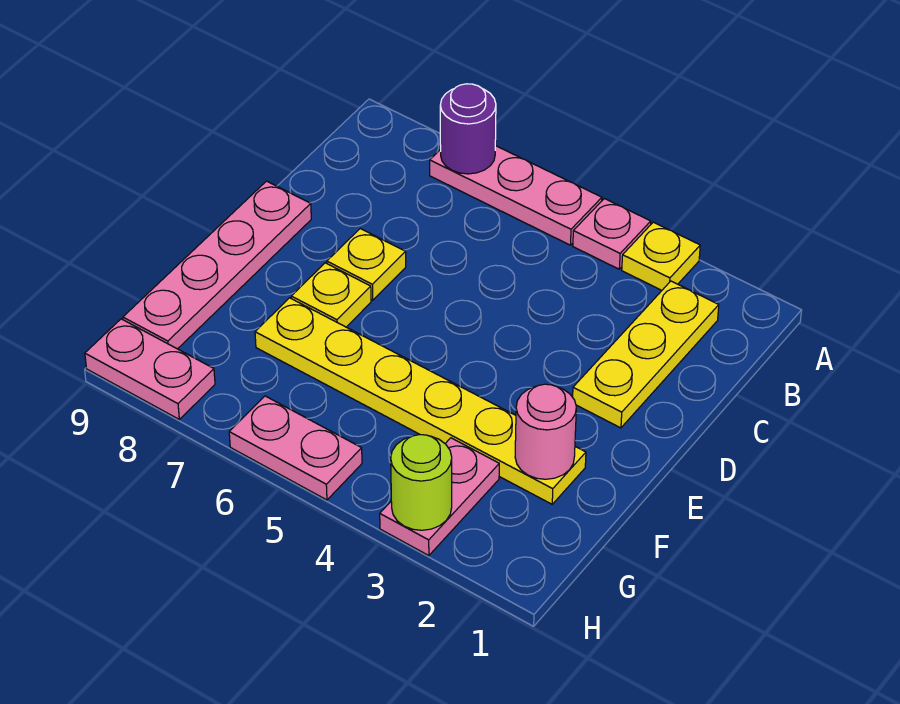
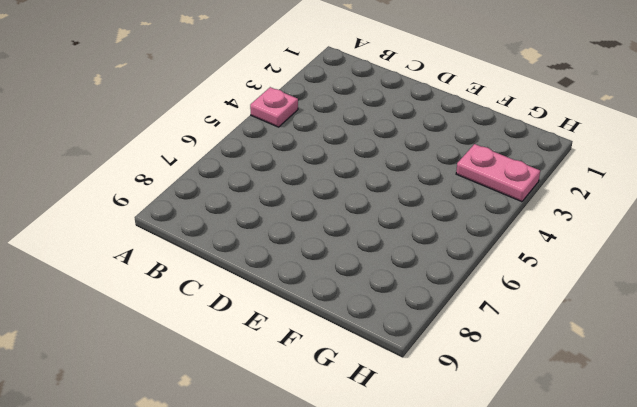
none -> yellow plate A3 level 1
none -> pink plate A5:A7 level 1
none -> yellow plate B2:D2 level 1

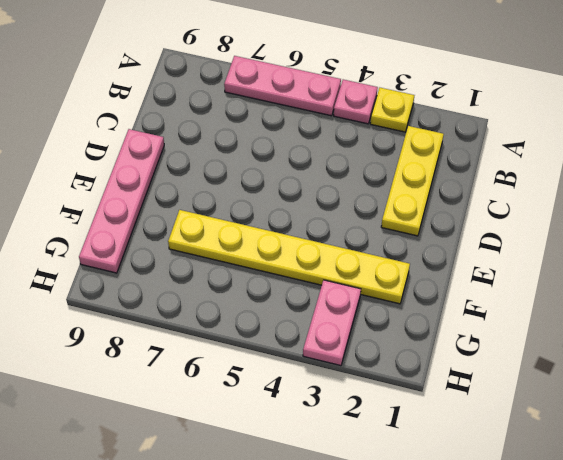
none -> yellow plate D7 level 1
none -> yellow plate E7 level 1
none -> pink plate H5:H6 level 1

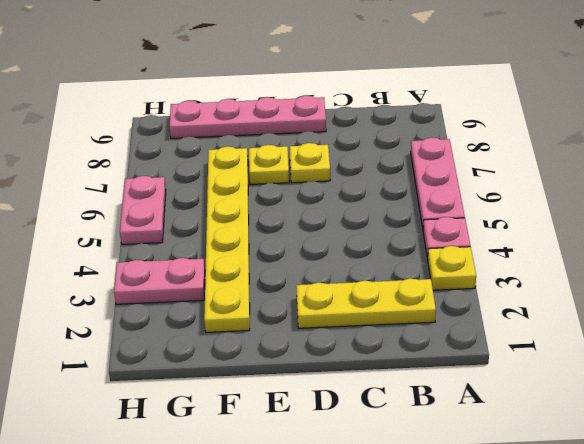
none -> pink plate H8:H9 level 1
none -> purple round brick A7 level 2
none -> pink round brick F2 level 2

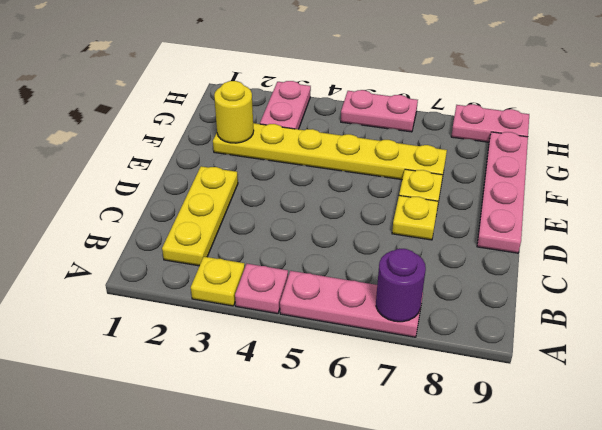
yellow round brick F2 level 2 -> pink round brick F2 level 2
none -> lime round brick H3 level 2

